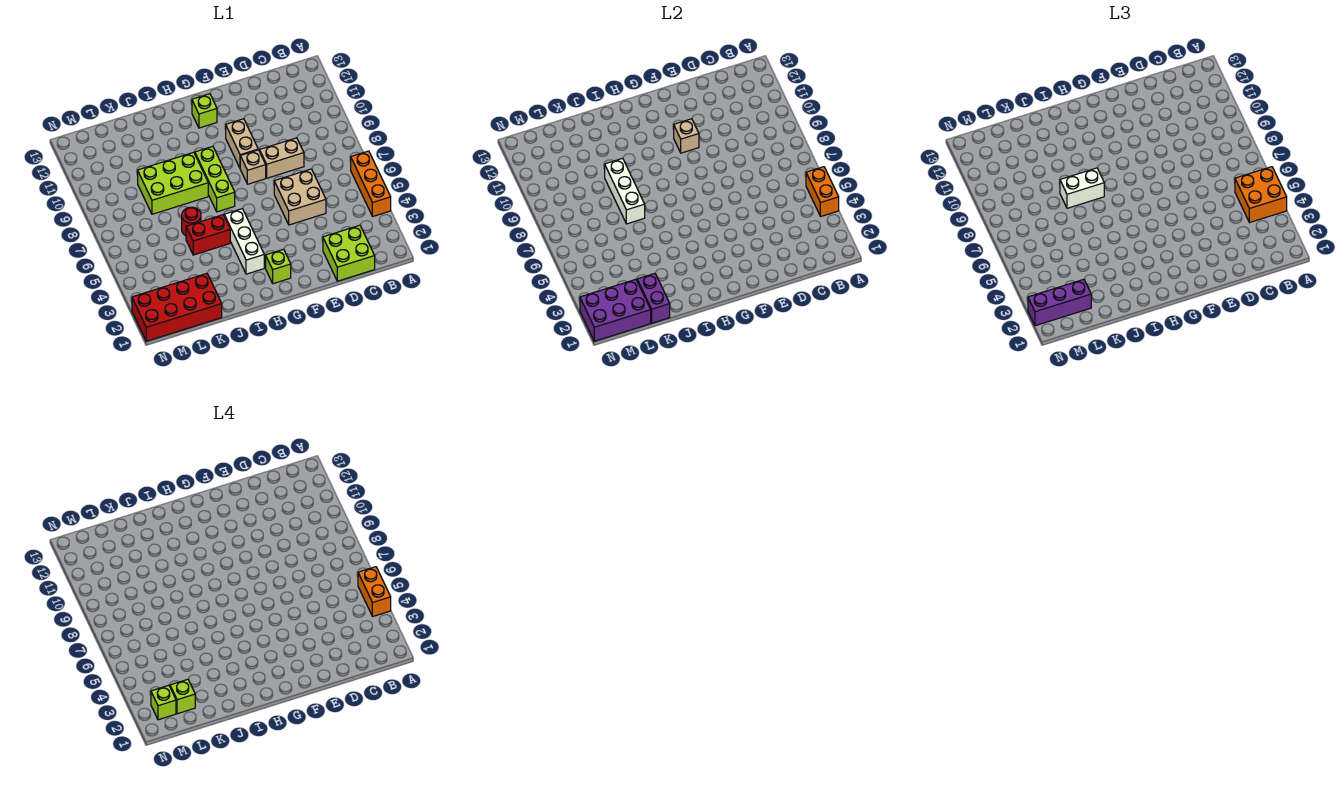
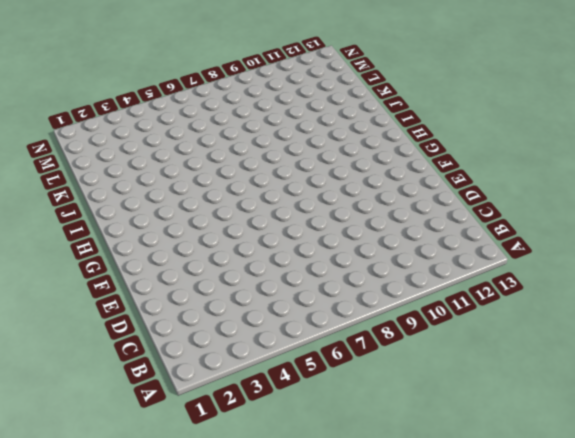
none -> orange brick A4:A6 level 1
none -> lime brick C1:D2 level 1
none -> tan brick D5:E6 level 1

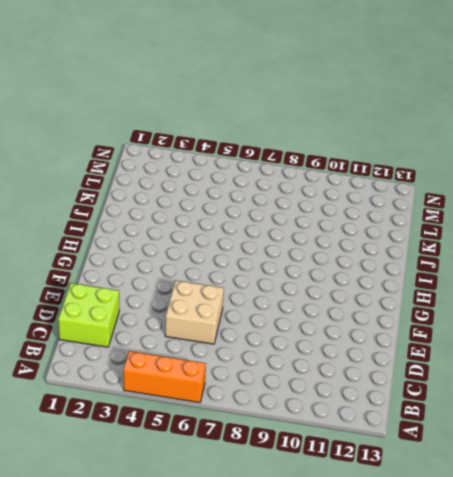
none -> tan brick D8:E8 level 1
none -> tan brick F8 level 1
none -> tan brick F9:F10 level 1

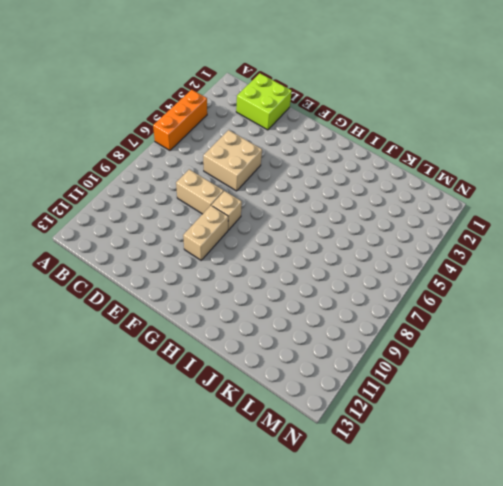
none -> lime brick G2 level 1
none -> lime brick G12 level 1
none -> white brick H3:H5 level 1

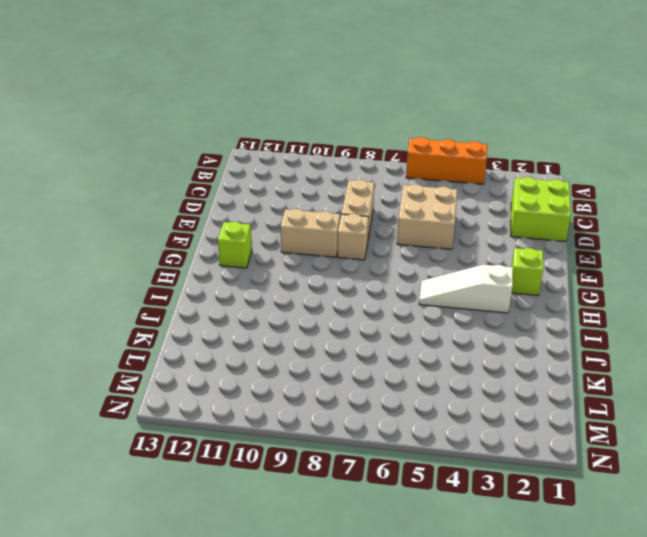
white slope H3:H5 level 1 top 3 -> white brick H3:H5 level 1
none -> lime brick H7:H9 level 1
none -> red brick I5:J5 level 1
none -> lime brick I8:K9 level 1

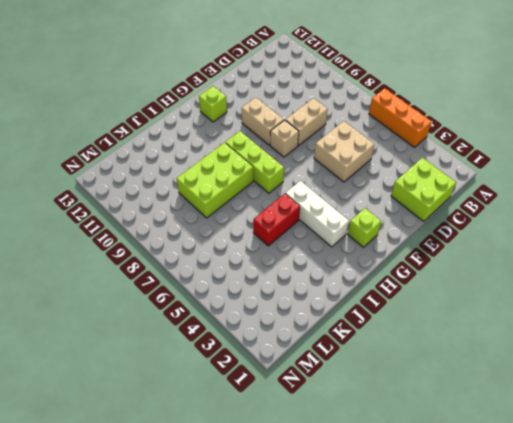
none -> red round brick J6 level 1
none -> red brick K1:N2 level 1
none -> orange brick A4:A5 level 2

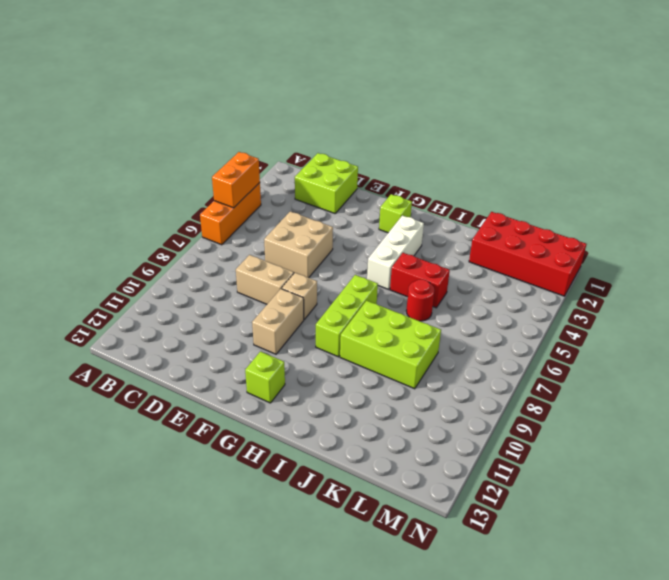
none -> tan brick F10 level 2
none -> white brick J7:J9 level 2
none -> purple brick K1:K2 level 2

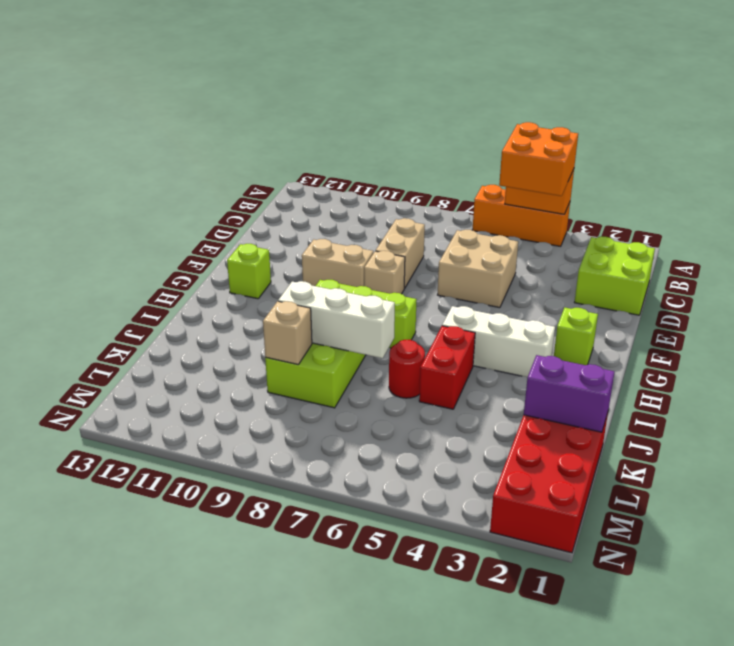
tan brick K9 level 2 -> tan brick F10 level 2
none -> purple brick L1:N2 level 2
none -> white brick I8:J8 level 3
none -> purple brick L2:N2 level 3

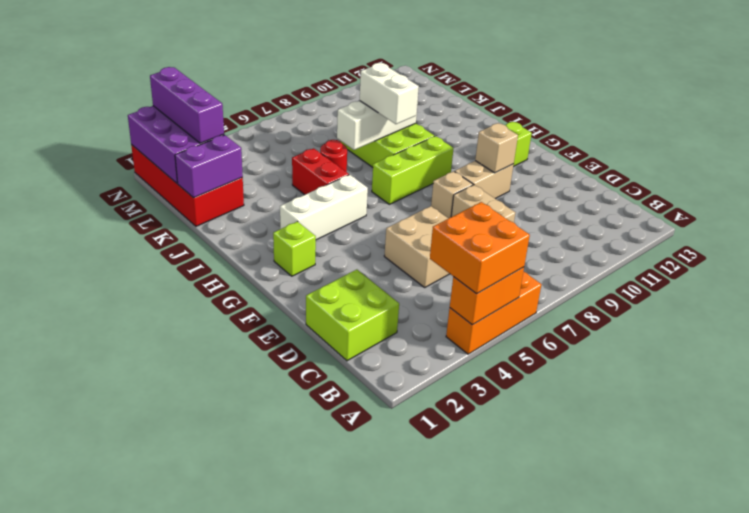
none -> orange brick A4:A5 level 4
none -> lime brick L2 level 4
none -> lime brick M2 level 4

